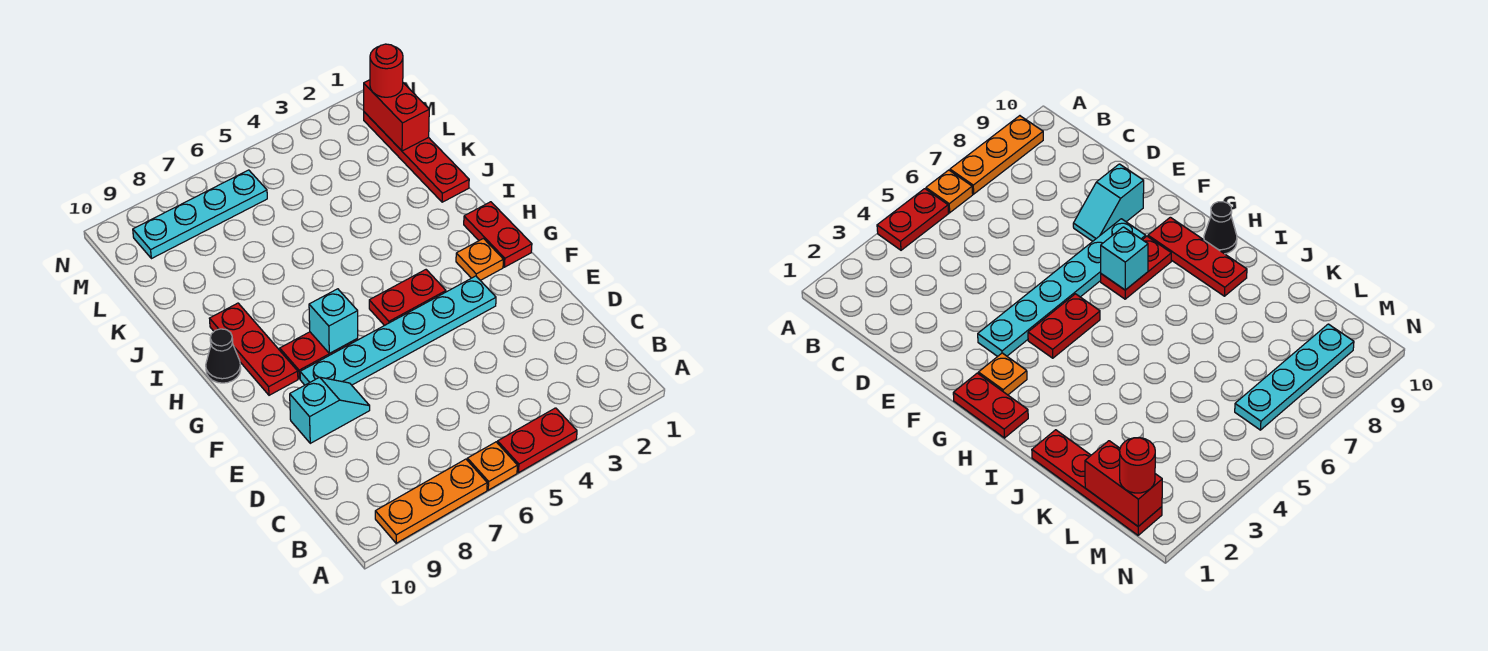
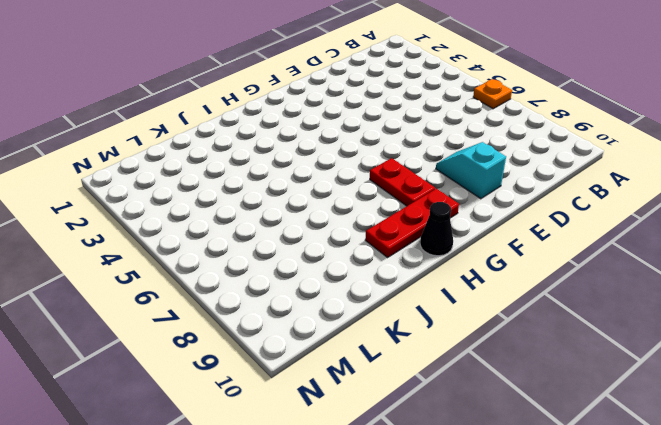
none -> red plate A4:A5 level 1
none -> orange plate A7:A9 level 1
none -> cyan plate F3:F8 level 1

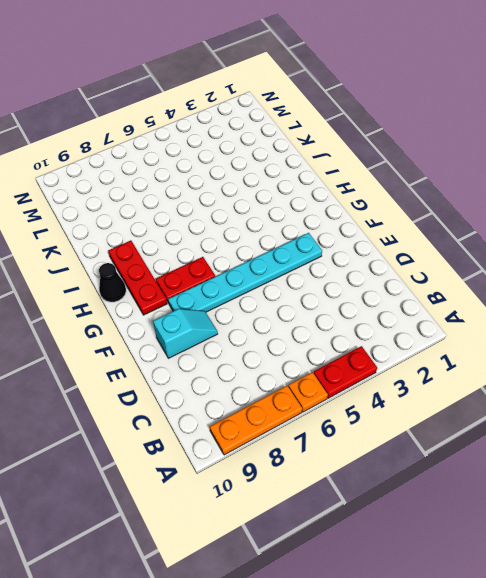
none -> red plate G1:H1 level 1
none -> orange plate G2 level 1
none -> red plate G4:G5 level 1

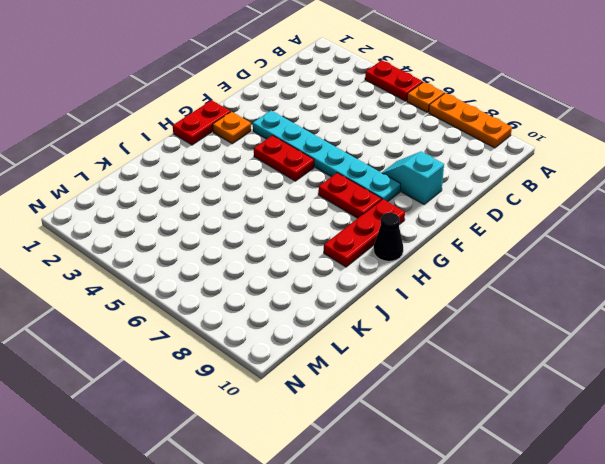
none -> red plate J1:M1 level 1
none -> cyan plate M6:M9 level 1
none -> cyan brick G7 level 2

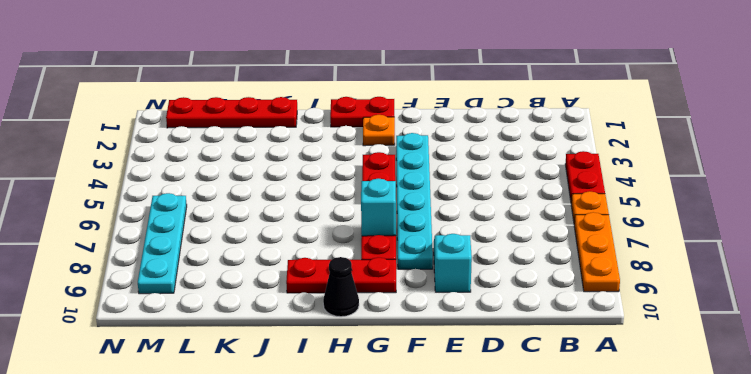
none -> red brick L1:M1 level 2
none -> red round brick M1 level 3

